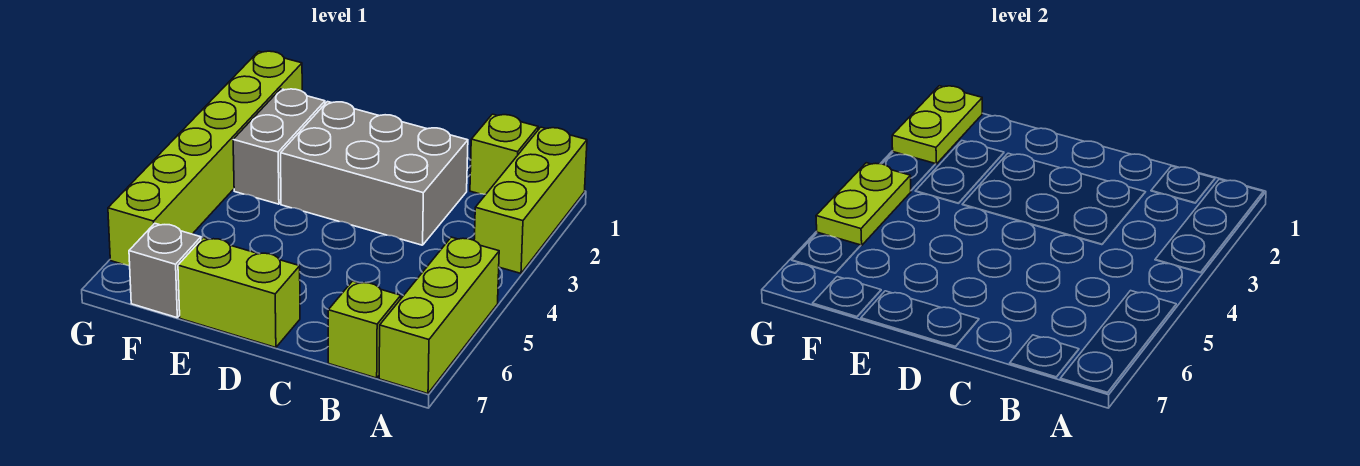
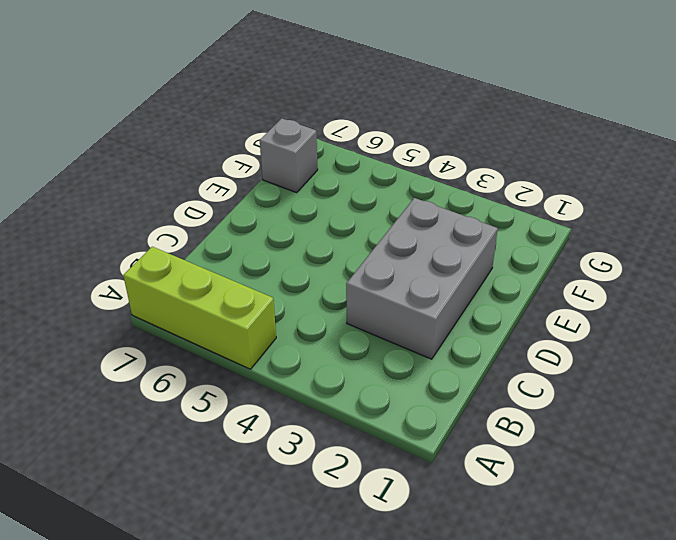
none -> lime brick A1:A3 level 1
none -> lime brick B1 level 1

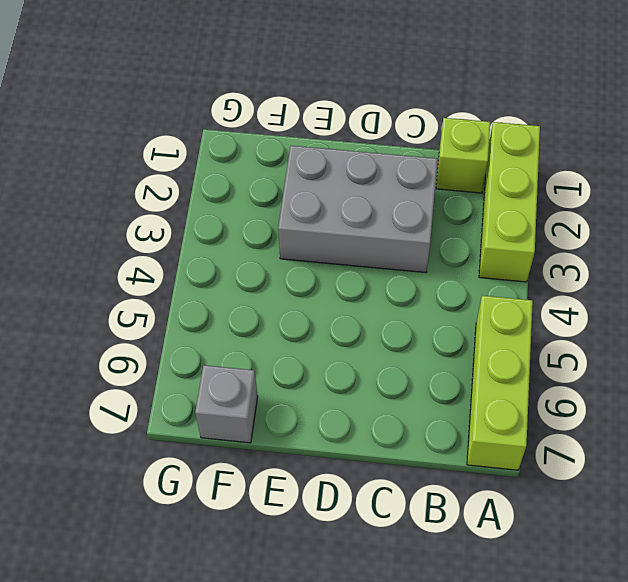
none -> lime brick B7 level 1
none -> lime brick D7:E7 level 1

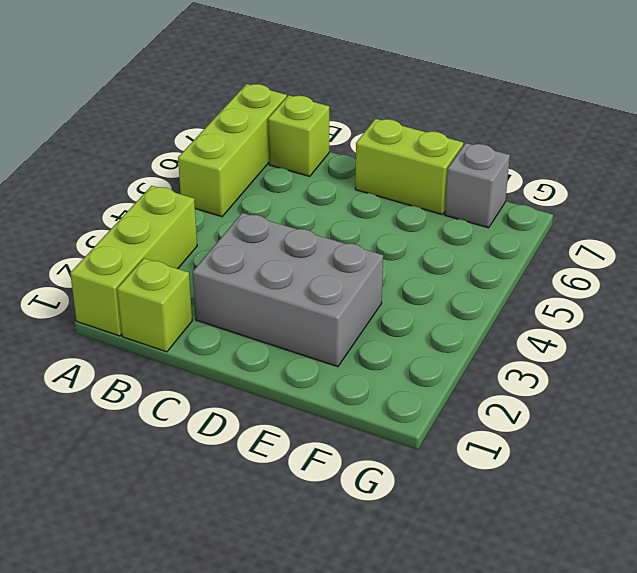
none -> grey brick F2:F3 level 1
none -> lime brick G1:G6 level 1

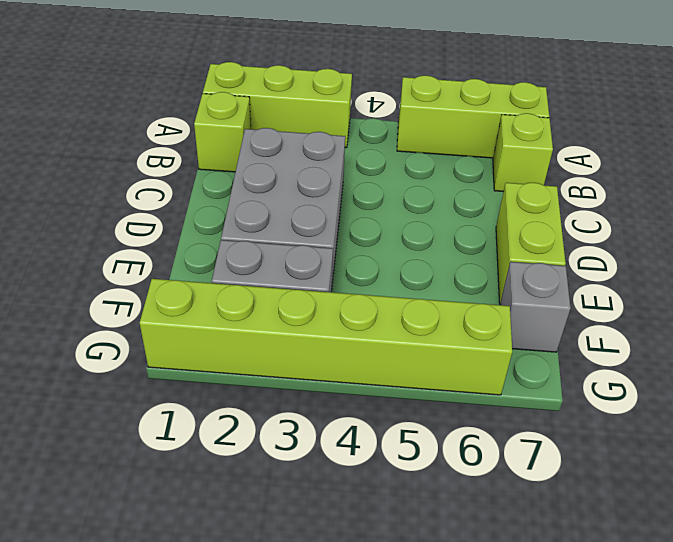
none -> lime plate G1:G2 level 2
none -> lime plate G4:G5 level 2

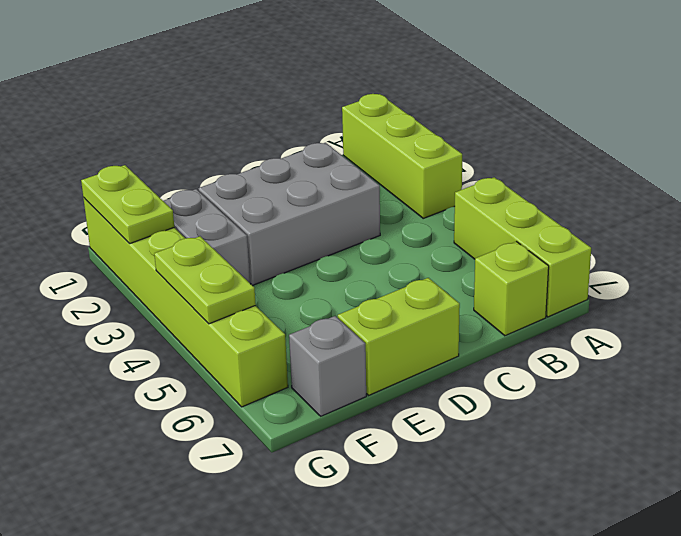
none -> lime brick B1 level 1

